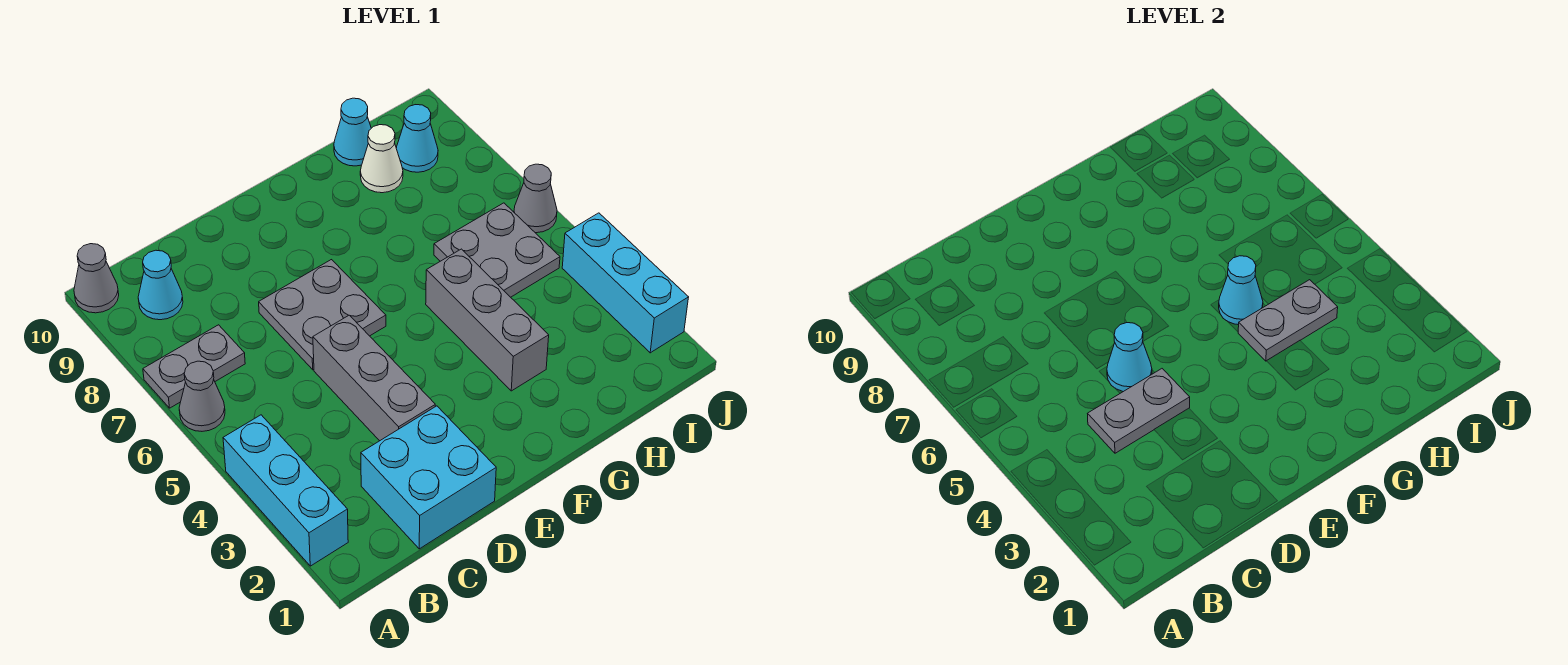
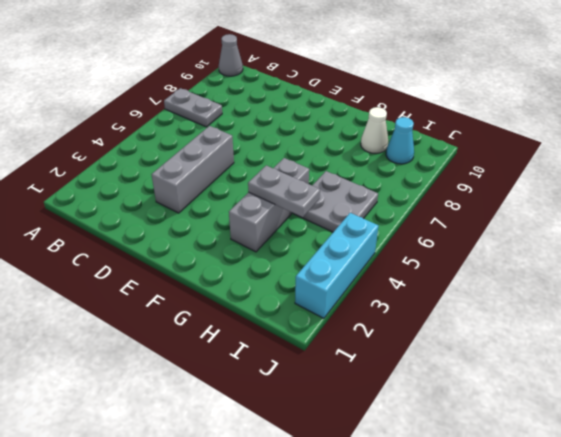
none -> cyan brick A2:A4 level 1
none -> grey cone A6 level 1
none -> cyan cone B9 level 1

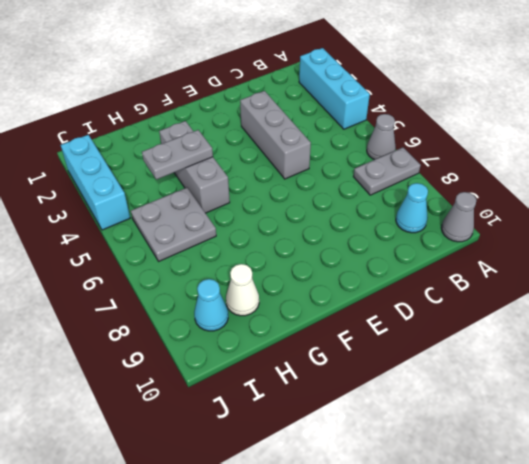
none -> cyan brick C1:D2 level 1
none -> grey plate D6:E7 level 1
none -> cyan cone H10 level 1

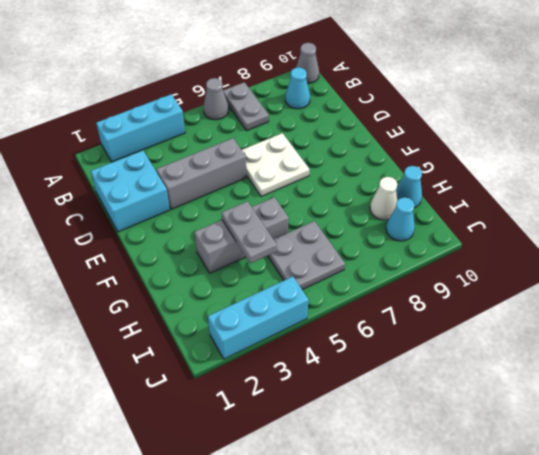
white plate D6:E7 level 1 -> grey plate D6:E7 level 1
none -> grey cone J6 level 1
none -> grey plate C4:D4 level 2
none -> cyan cone D5 level 2

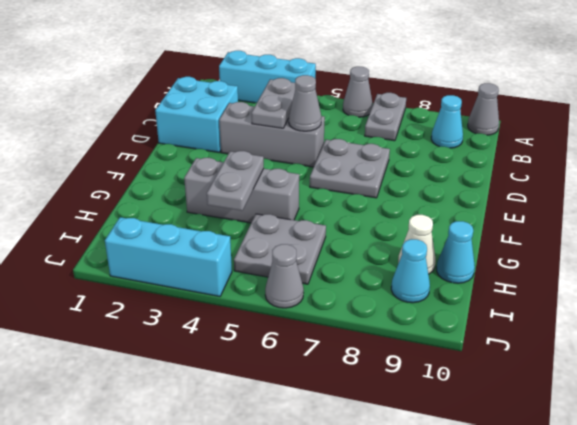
grey cone D5 level 2 -> cyan cone D5 level 2
none -> cyan cone G5 level 2

